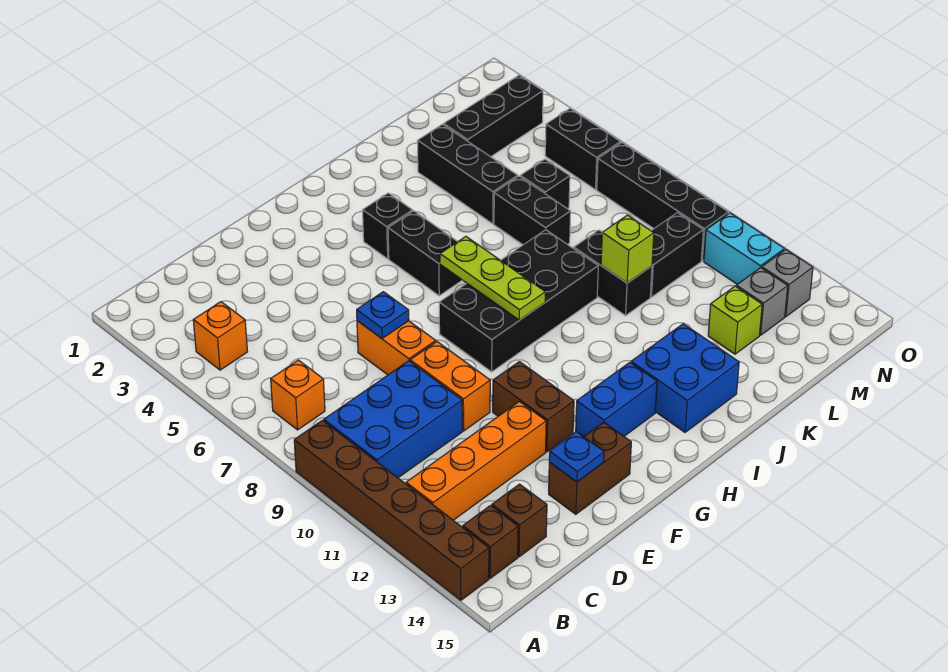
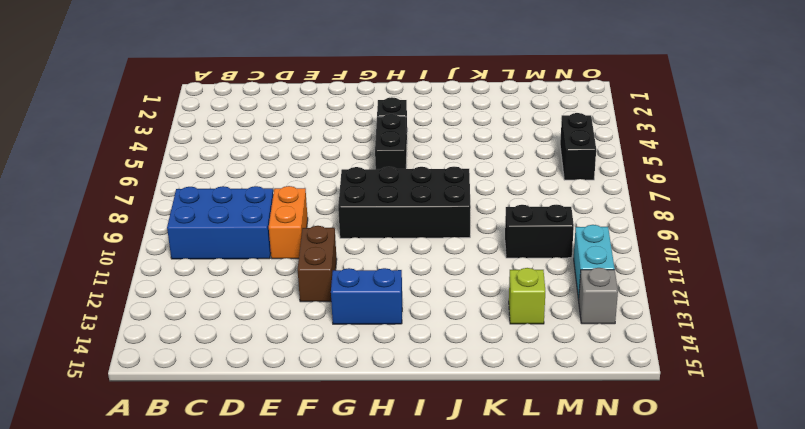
none -> brown brick A9:A14 level 1
none -> orange brick B4 level 1
none -> orange brick B7 level 1
none -> orange brick B12:E12 level 1

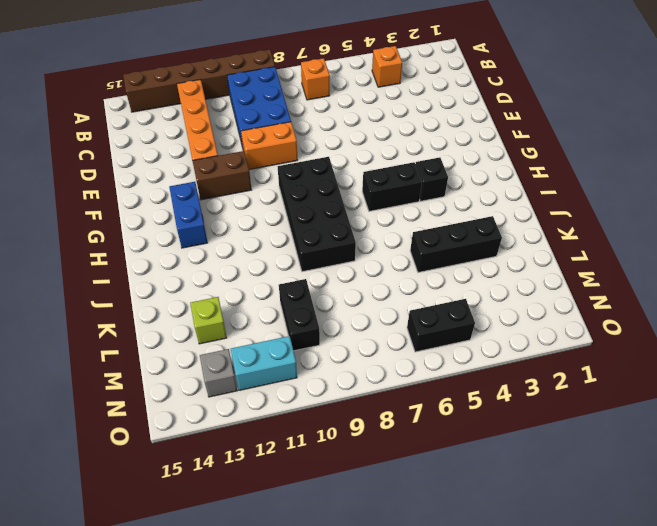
none -> brown brick B14 level 1
none -> brown brick C14 level 1
none -> orange brick E7:E8 level 1
none -> brown brick E14:F14 level 1

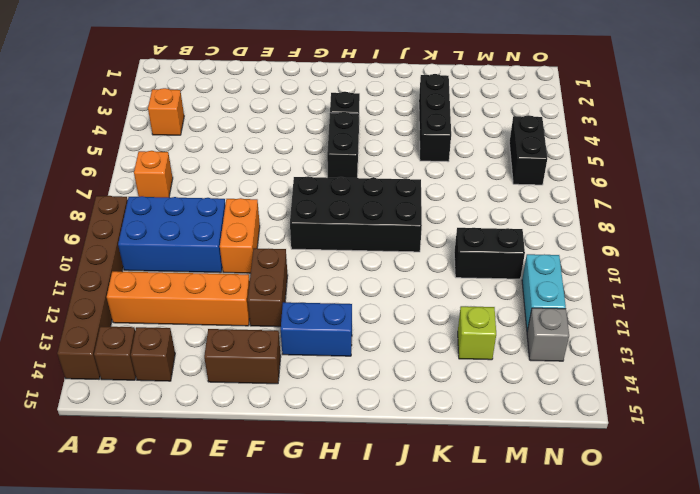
none -> orange brick E7:E8 level 1
none -> blue brick I13:J14 level 1
none -> black brick K6:K7 level 1
none -> black brick K9:K10 level 1

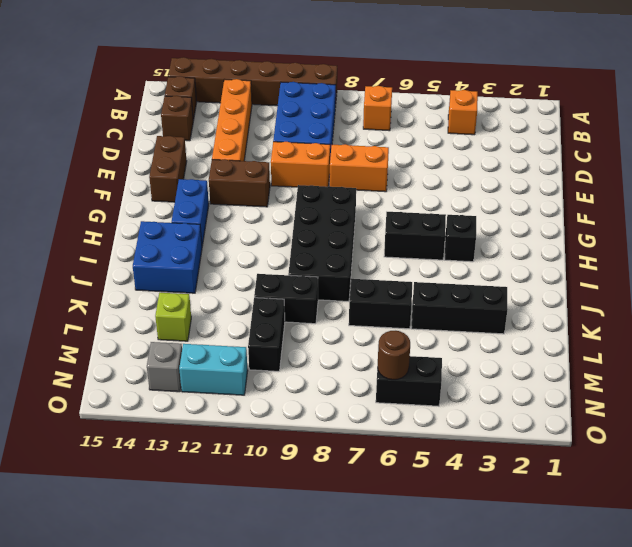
brown round brick N6 level 2 -> none
none -> black brick L3:N3 level 1
none -> black brick L6 level 1
none -> grey brick M13 level 1
none -> black brick N7:N10 level 1

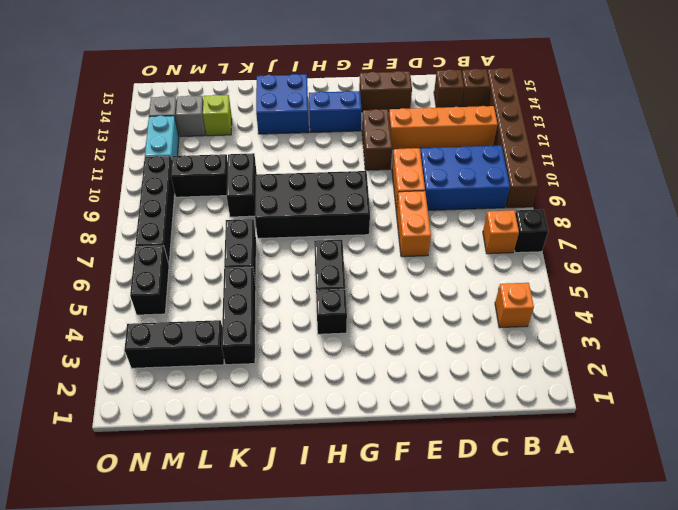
black brick A7 level 1 -> black brick L6 level 1
none -> blue plate E7 level 2
none -> blue plate E14 level 2
none -> lime plate H7:H9 level 2
none -> lime brick K10 level 2

